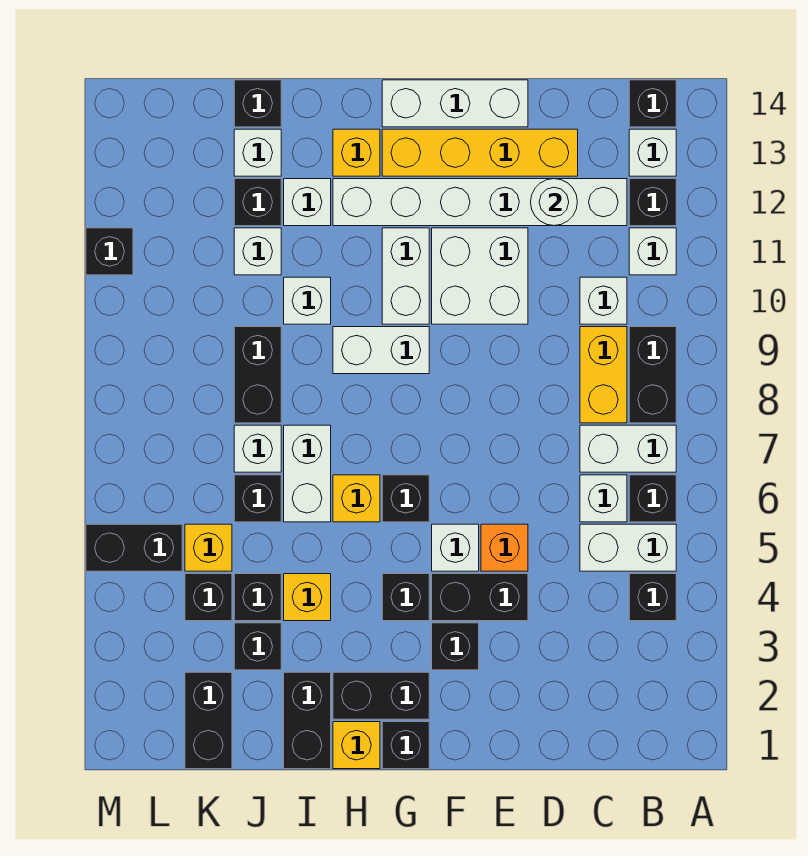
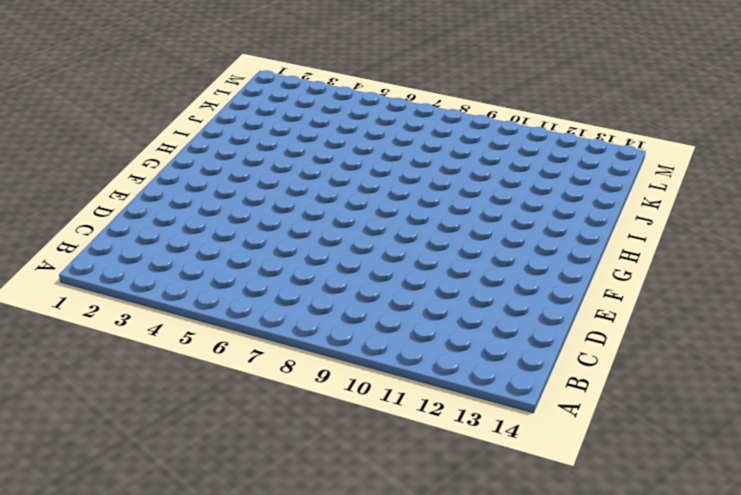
none -> black brick B4 level 1
none -> white brick B5:C5 level 1
none -> black brick B6 level 1
none -> white brick B7:C7 level 1

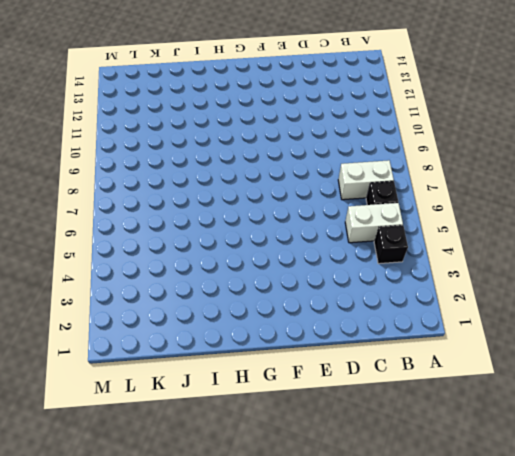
none -> black brick B8:B9 level 1
none -> white brick B11 level 1
none -> black brick B12 level 1
none -> white brick B13 level 1

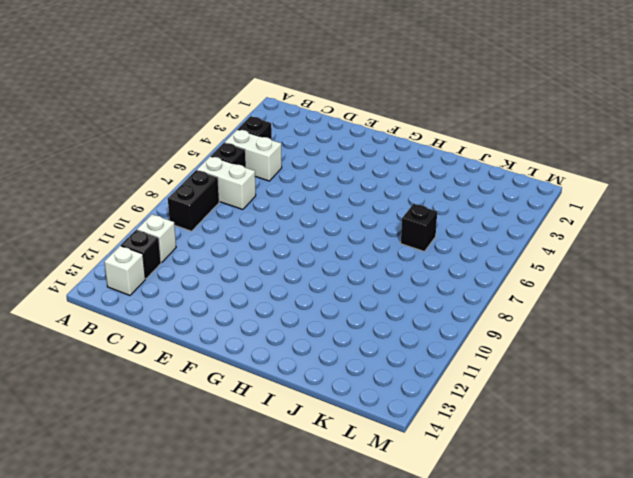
none -> black brick B14 level 1
none -> white brick C6 level 1
none -> yellow brick C8:C9 level 1
none -> white brick C10 level 1

